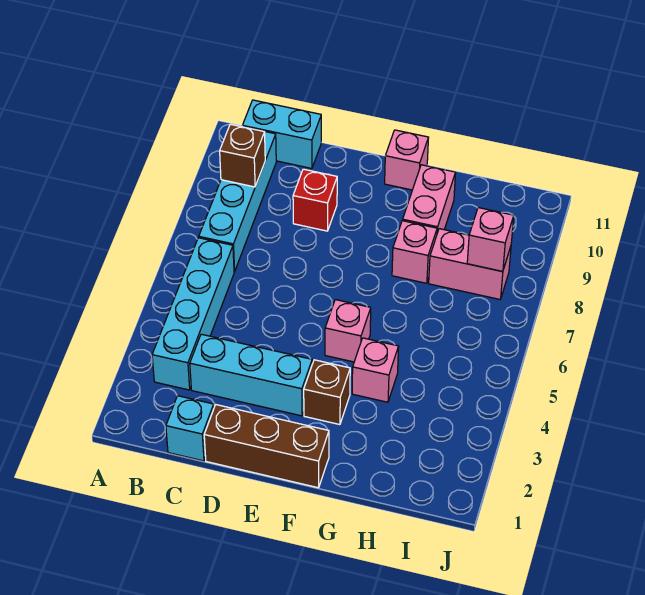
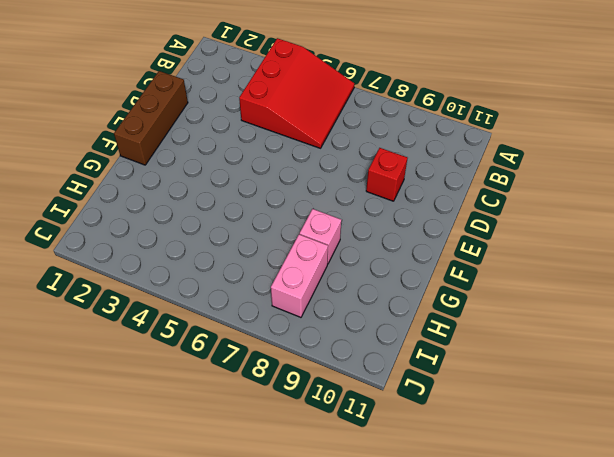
red slope A4:C6 level 1 top 4 -> cyan brick B3:B6 level 1
none -> cyan brick B7:B10 level 1
none -> cyan brick B11:C11 level 1
none -> cyan brick C1 level 1

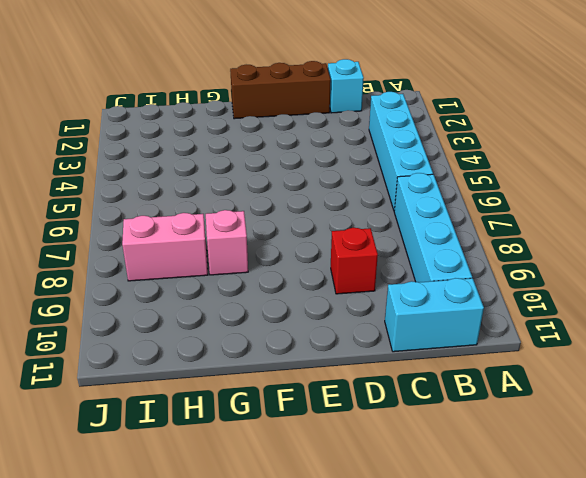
none -> cyan brick C3:E3 level 1
none -> brown brick F3 level 1
none -> pink brick F5 level 1

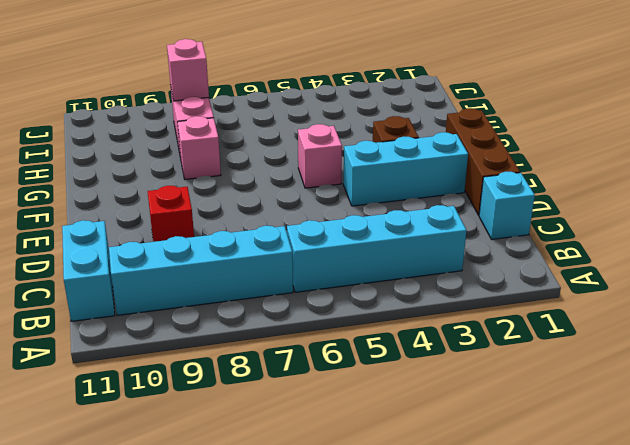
cyan brick E2:E4 level 1 -> cyan brick C3:E3 level 1
none -> pink brick F11 level 1
none -> pink brick G4 level 1
none -> pink brick G9:G10 level 1

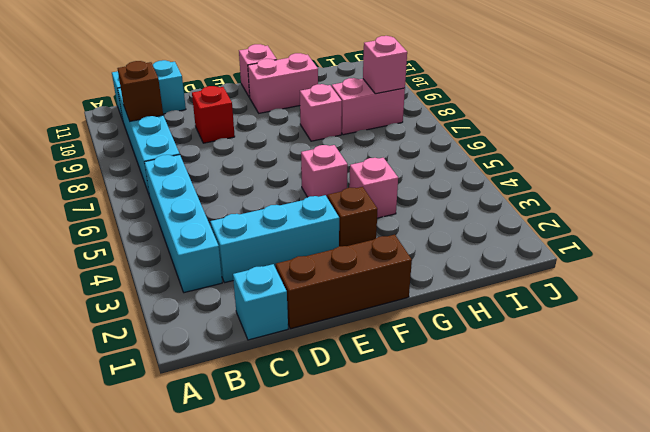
pink brick F10:G10 level 1 -> pink brick G9:G10 level 1

